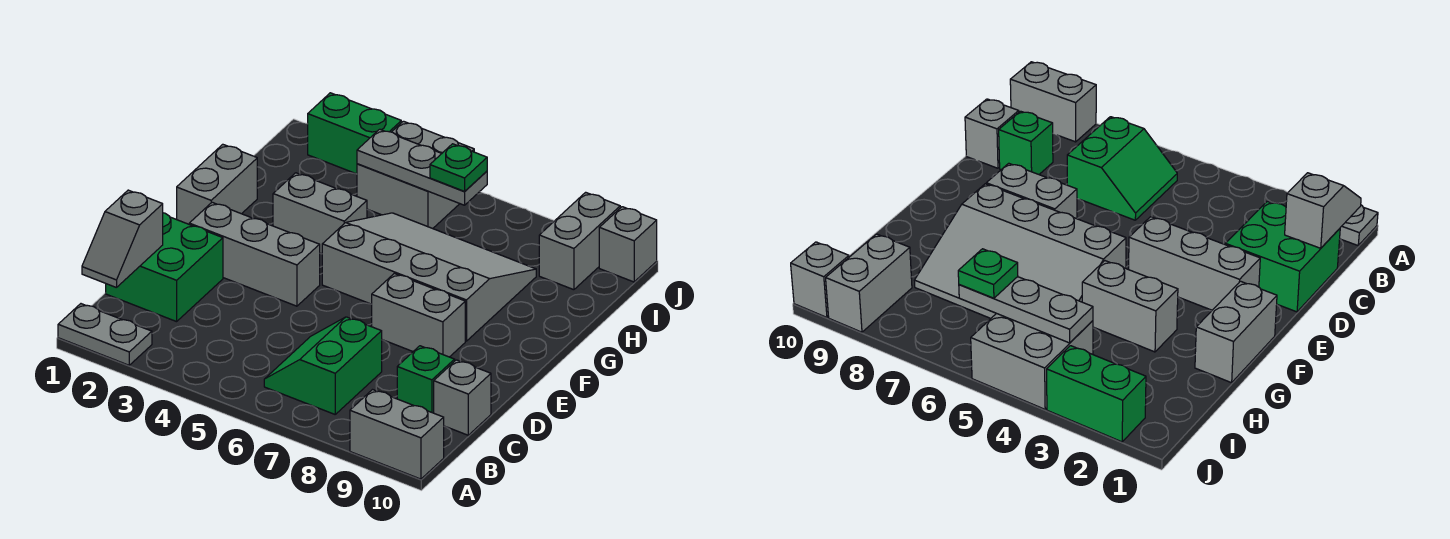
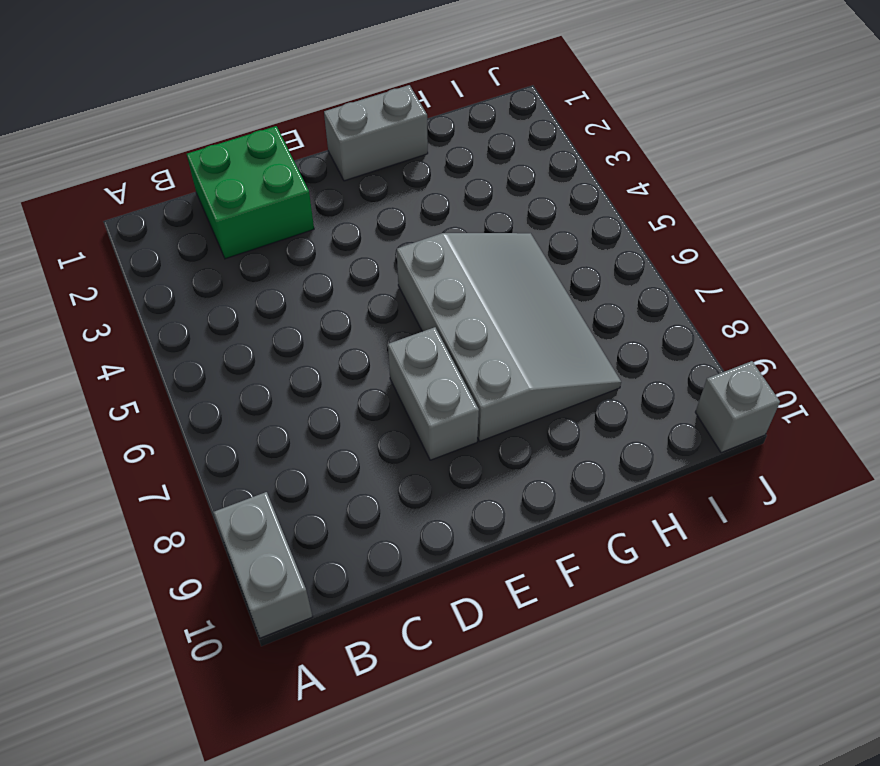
none -> grey plate A1:A2 level 1
none -> green slope B6:C7 level 1 top 7
none -> green brick C9 level 1

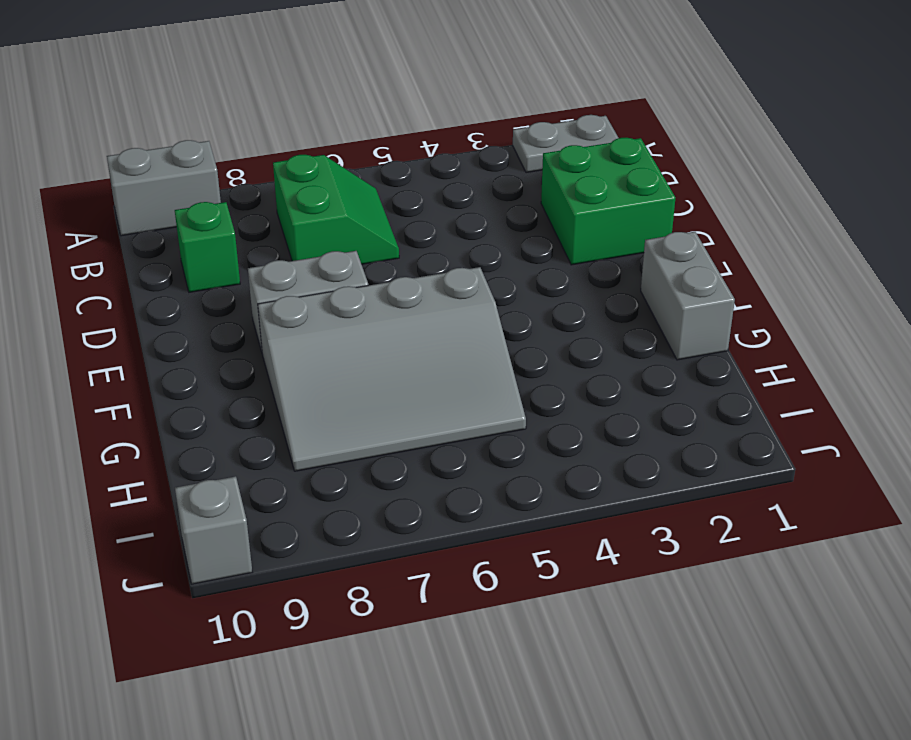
none -> grey brick C10 level 1
none -> grey brick E2:E4 level 1
none -> grey brick G3:G4 level 1

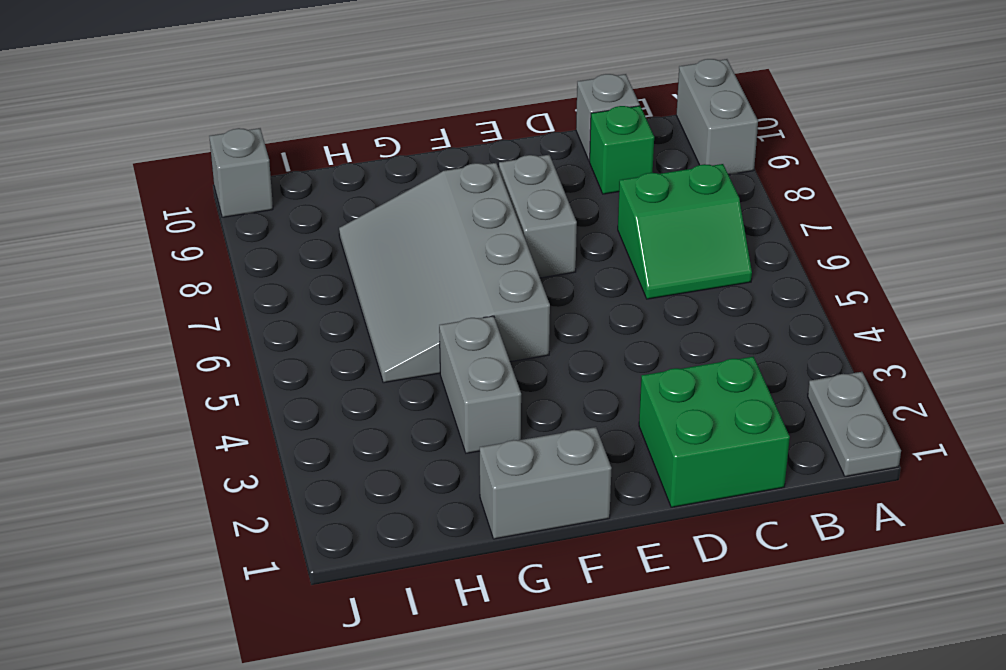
none -> grey brick E2:E4 level 1
none -> grey brick I4:J5 level 1
none -> grey brick I9:J9 level 1

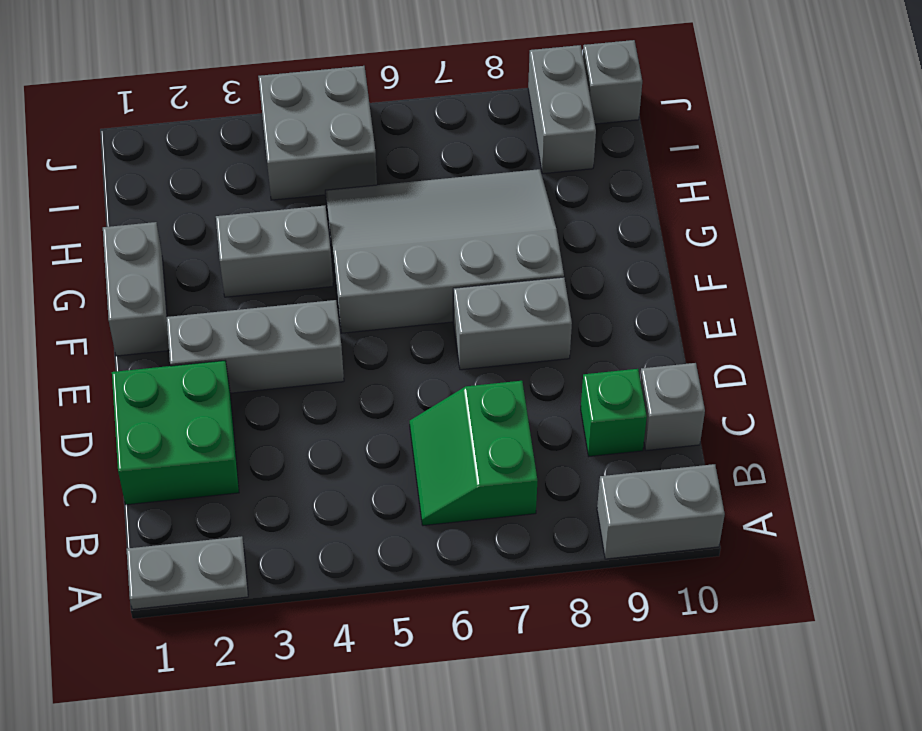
none -> green brick J2:J3 level 1
none -> grey slope B1:C1 level 2 top C
none -> grey plate I4:I6 level 2

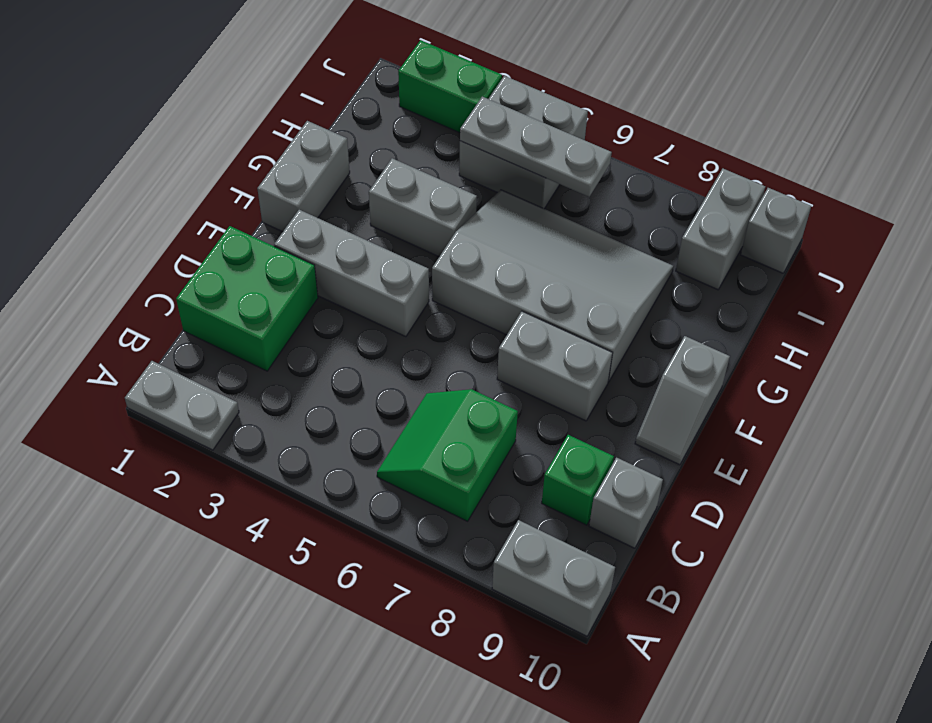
grey slope E10:F10 level 1 top F -> grey slope B1:C1 level 2 top C
none -> green plate I6 level 3

